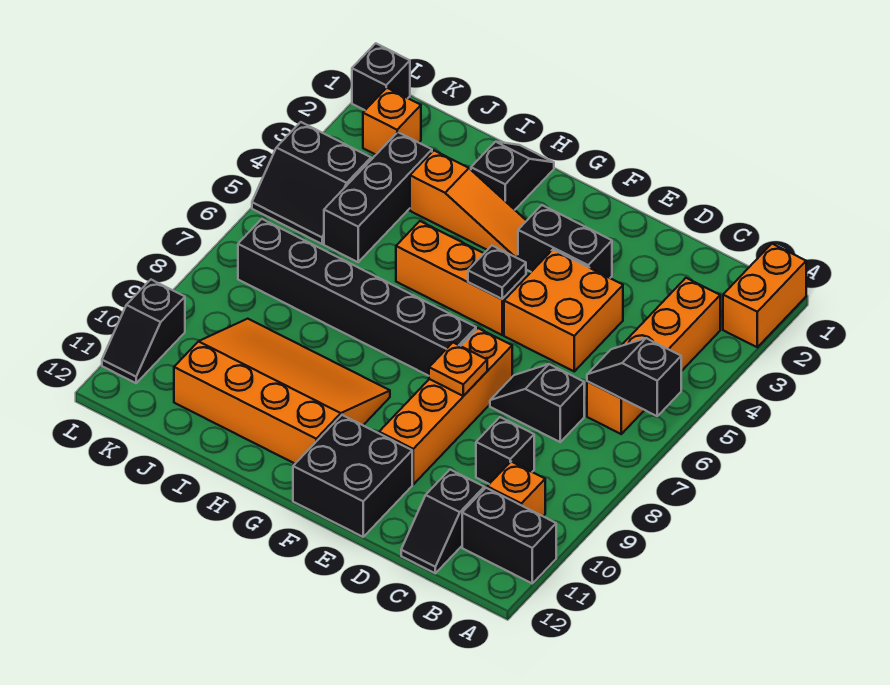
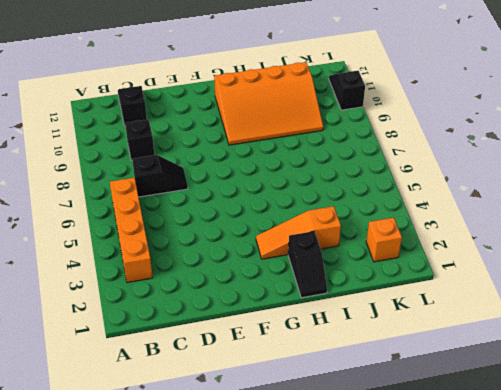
none -> orange brick A1:A2 level 1
none -> black brick A11:B11 level 1
none -> orange brick B10 level 1

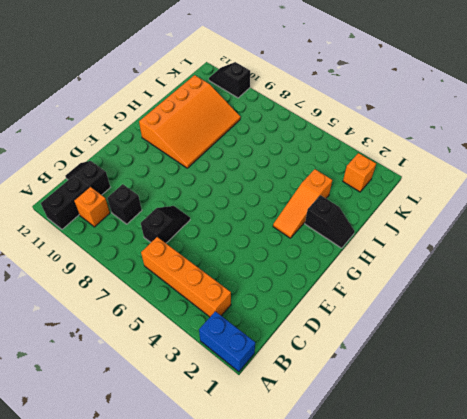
blue brick A1:A2 level 1 -> orange brick A1:A2 level 1
none -> orange brick D4:E5 level 1
none -> black brick E3:F3 level 1
none -> orange brick E7:E10 level 1

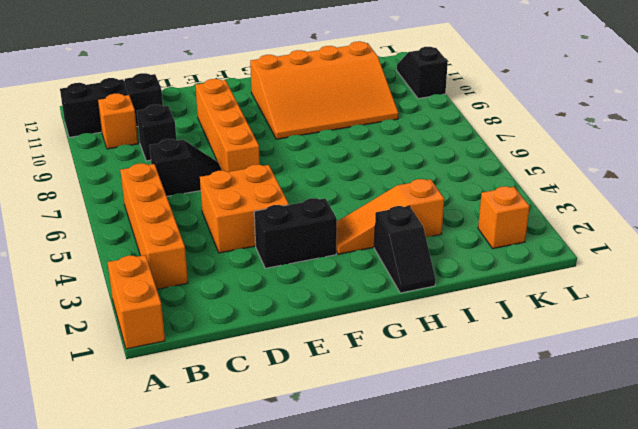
none -> black brick E11:F12 level 1
none -> orange brick F5:H5 level 1
none -> black brick F7:K7 level 1

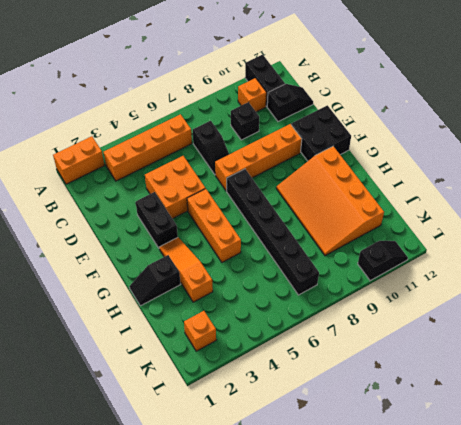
none -> black brick J3:J5 level 1
none -> black slope K4:L5 level 1 top 4
none -> black brick L1 level 1

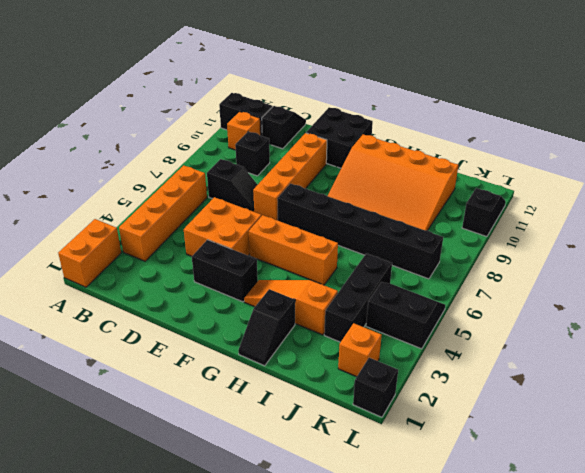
none -> black slope A6:B6 level 2 top A
none -> orange plate E8 level 2
none -> black plate F5 level 2

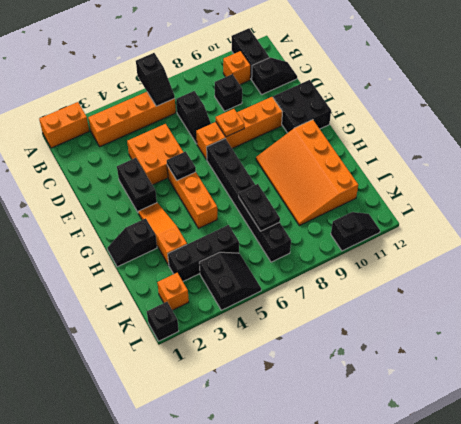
black plate I7:J7 level 2 -> none

